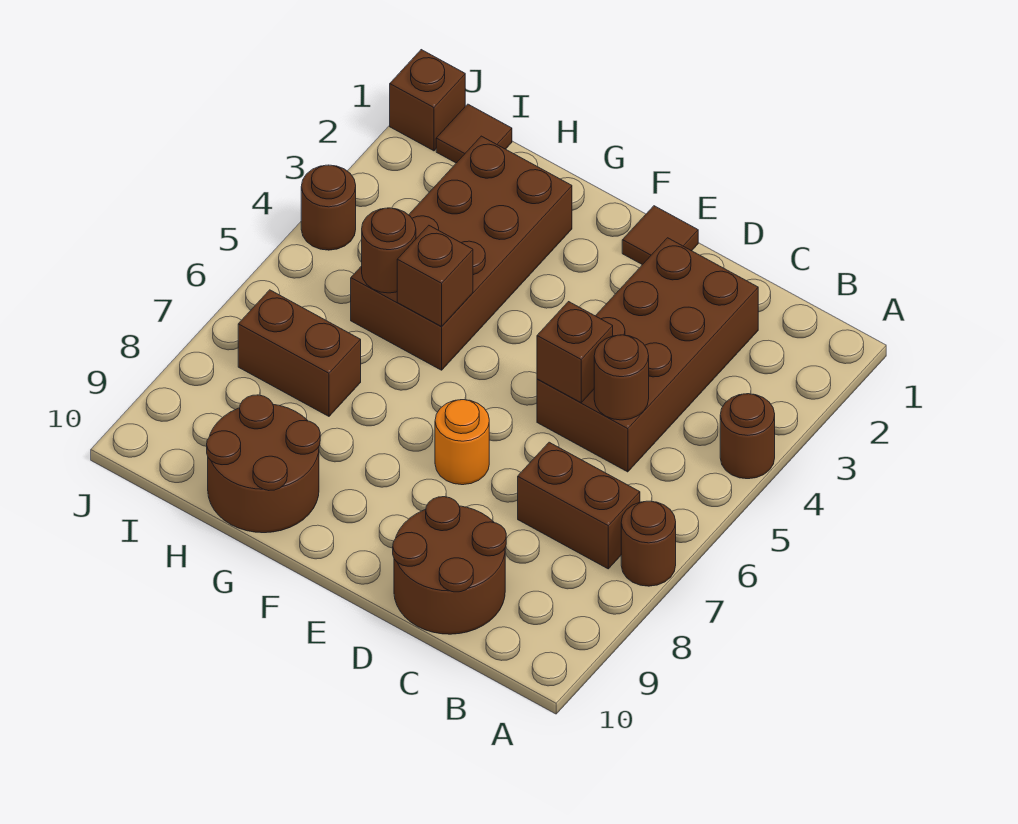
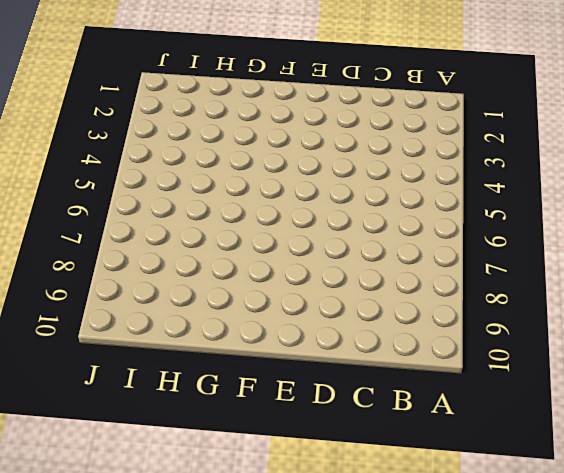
none -> brown round brick A4 level 1
none -> brown round brick A7 level 1
none -> brown brick B7:C7 level 1

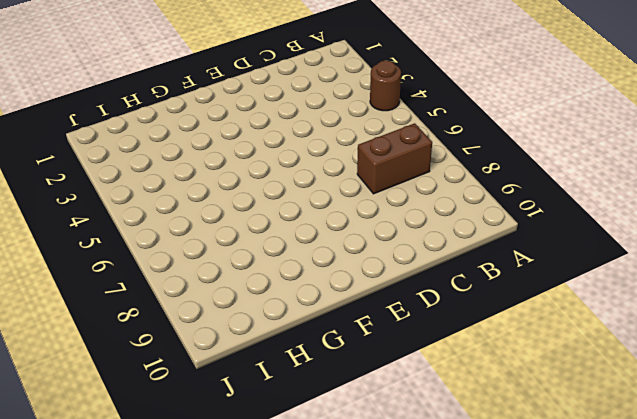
none -> brown round brick A7 level 1
none -> brown brick C2:D5 level 1
none -> brown round brick C9:D10 level 1

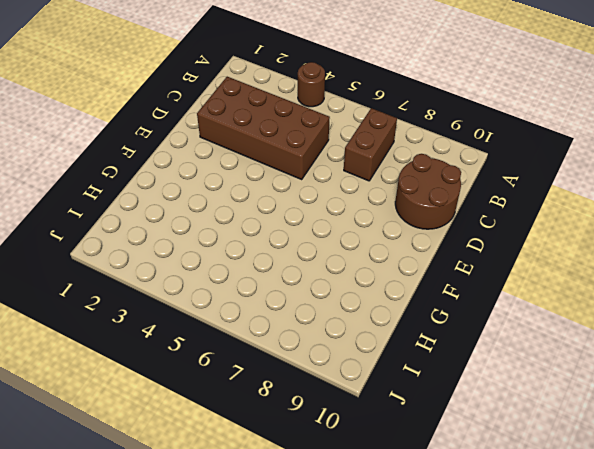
none -> brown round brick A7 level 1
none -> brown tile E1 level 1
none -> orange round brick E7 level 1

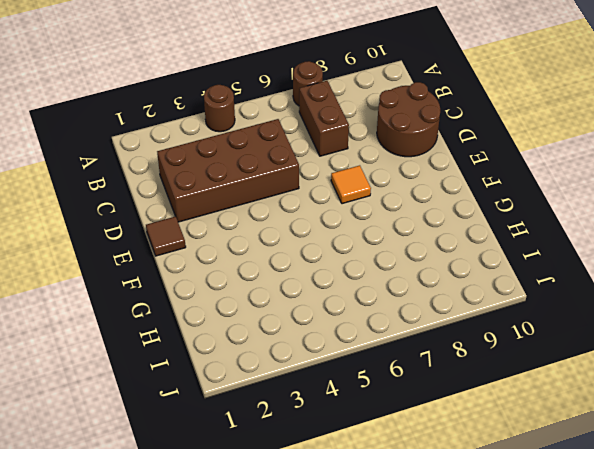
orange tile E7 level 1 -> orange round brick E7 level 1
none -> brown brick G2:H5 level 1
none -> brown round brick G9:H10 level 1
none -> brown brick H7:I7 level 1

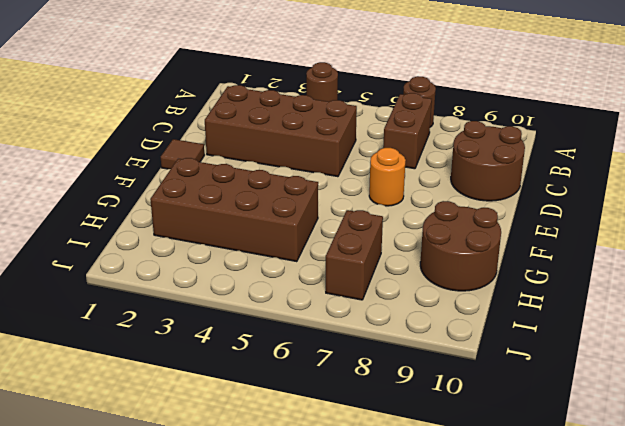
none -> brown tile I1 level 1
none -> brown brick J1 level 1
none -> brown round brick J4 level 1

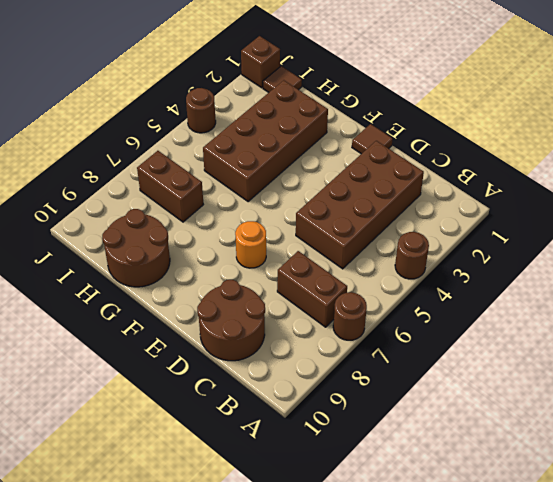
none -> brown round brick C5 level 2
none -> brown brick D5 level 2
none -> brown brick G5 level 2

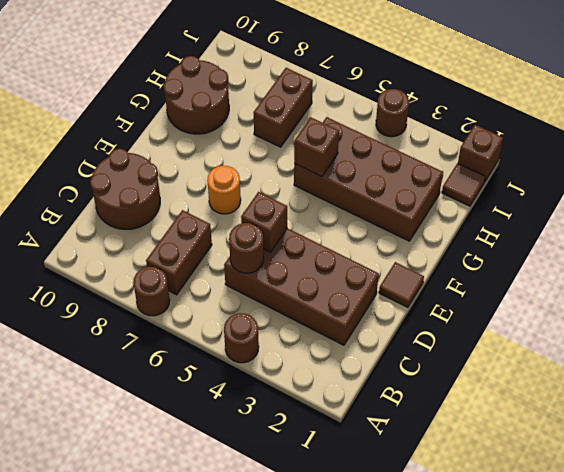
none -> brown round brick H5 level 2

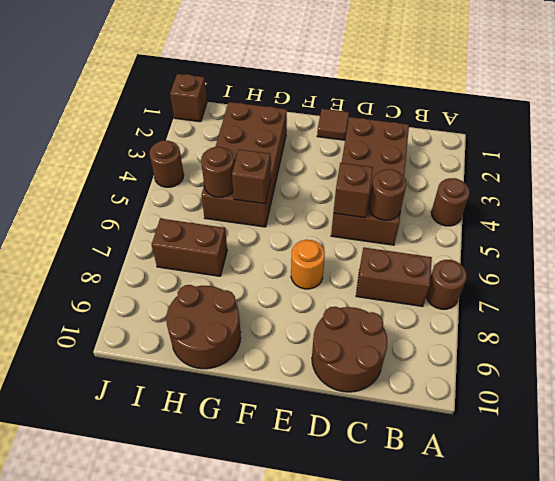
none -> brown tile I1 level 1

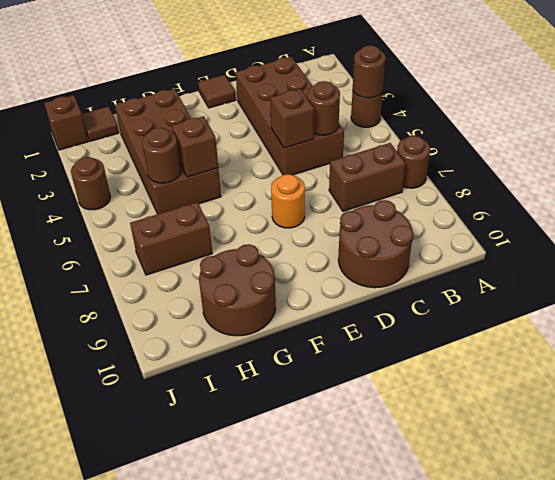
brown round brick A4 level 2 -> none

